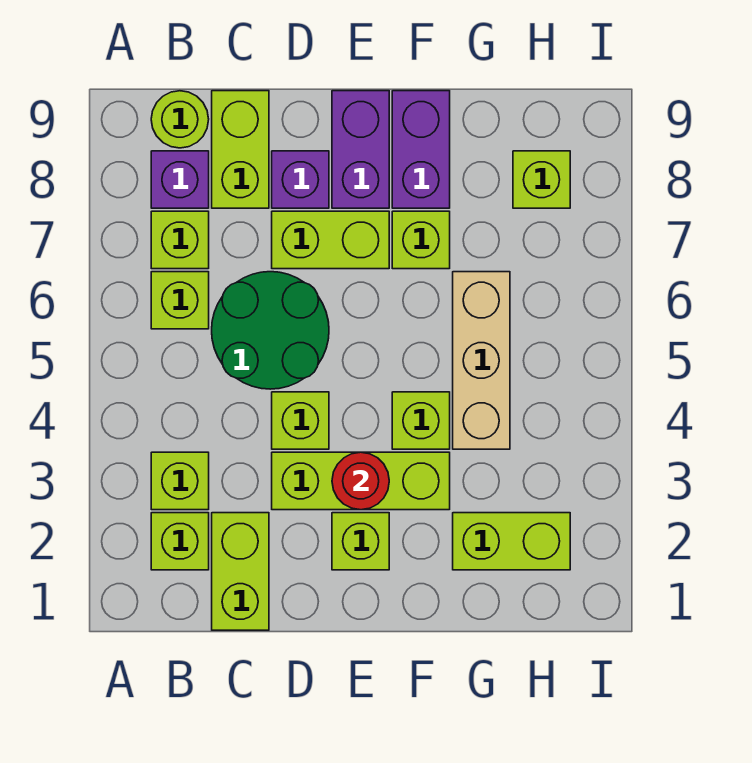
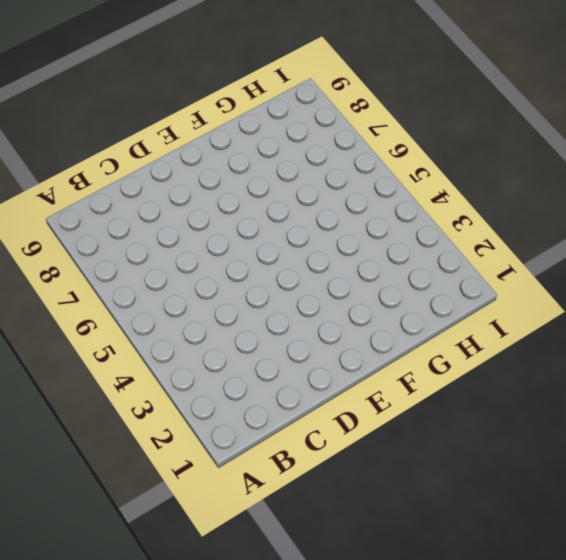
none -> lime brick B2 level 1
none -> lime brick B3 level 1
none -> lime brick B6 level 1

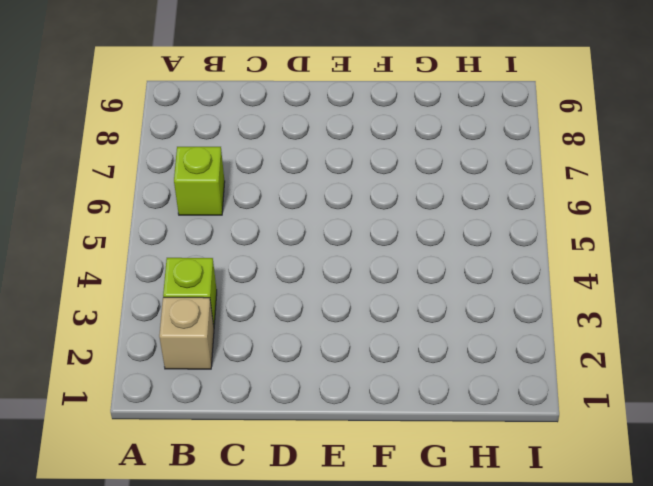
tan brick B2 level 1 -> lime brick B2 level 1
none -> lime brick B7 level 1
none -> purple brick B8 level 1
none -> lime round brick B9 level 1

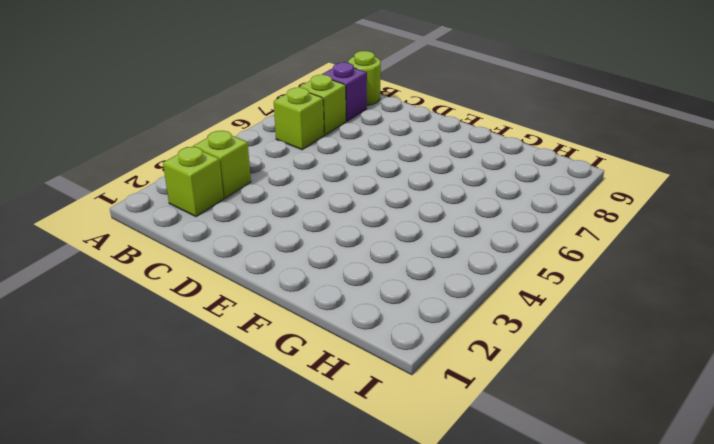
none -> lime brick C1:C2 level 1
none -> green round brick C5:D6 level 1
none -> lime brick C8:C9 level 1

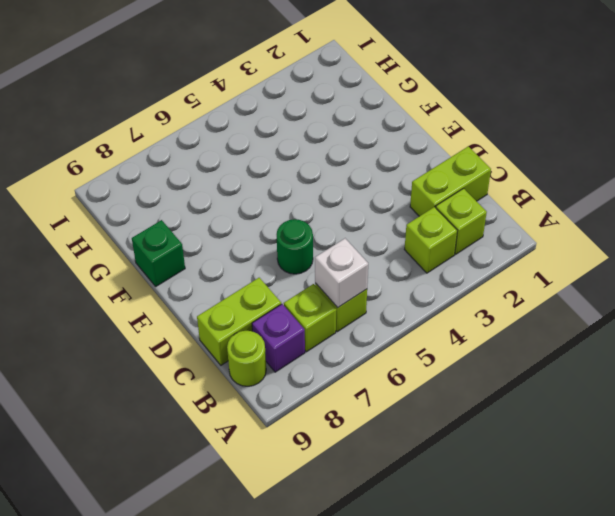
white brick B6 level 2 -> none
green round brick D6 level 1 -> green round brick C5:D6 level 1
green brick F9 level 1 -> purple brick F8:F9 level 1
none -> lime brick D3:F3 level 1
none -> lime brick D4 level 1
none -> lime brick D7:E7 level 1

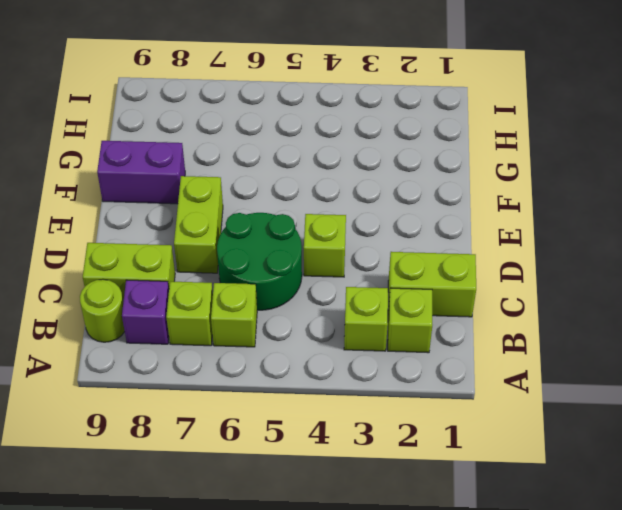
none -> lime brick D3:F3 level 1
none -> purple brick D8 level 1
none -> lime brick E2 level 1

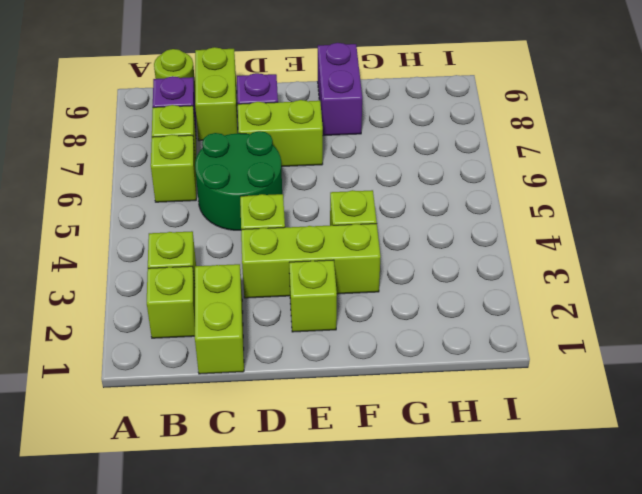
none -> purple brick E8:E9 level 1
none -> lime brick F7 level 1
none -> lime brick G2:H2 level 1

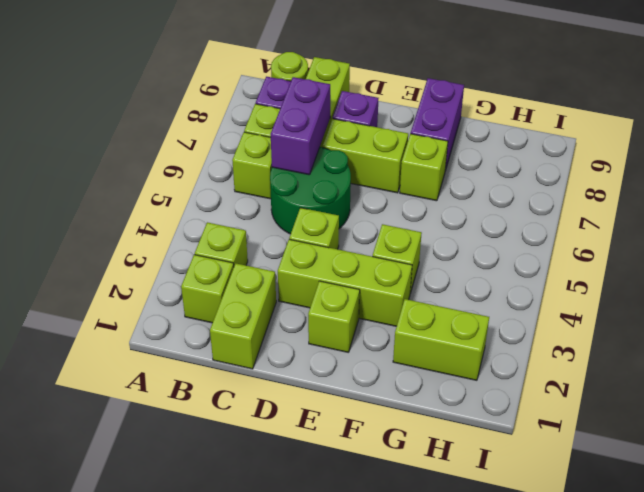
purple brick C6:C7 level 2 -> purple brick E8:E9 level 1
none -> tan brick G4:G6 level 1
none -> lime brick H8 level 1
none -> red round brick E3 level 2

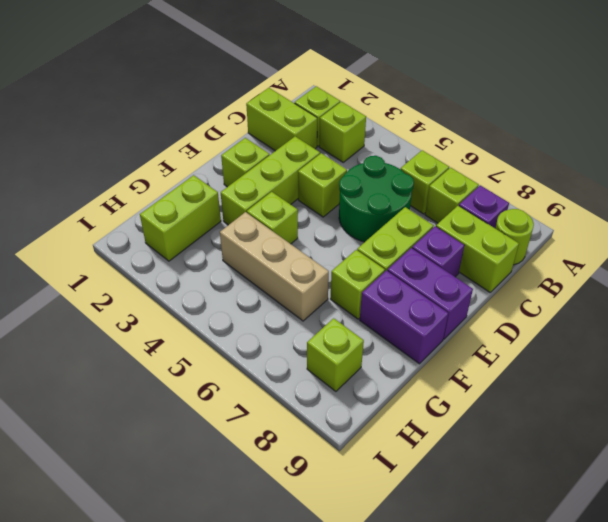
none -> red round brick E3 level 2

